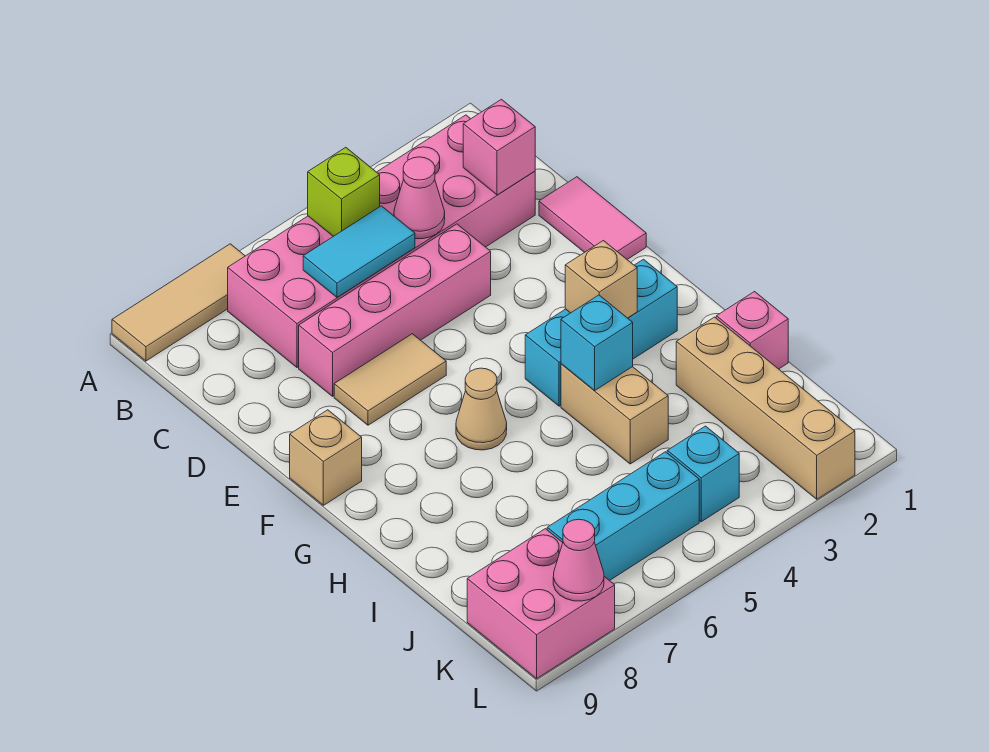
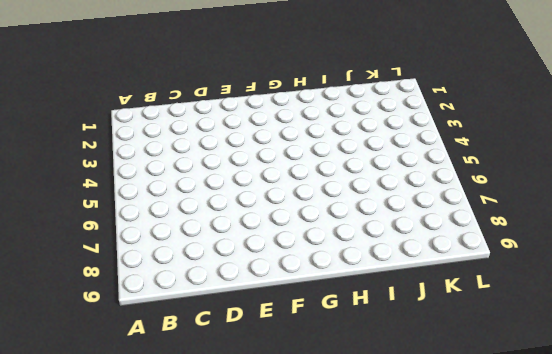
none -> tan tile A7:A9 level 1
none -> pink brick B2:C7 level 1
none -> pink tile D1:E1 level 1

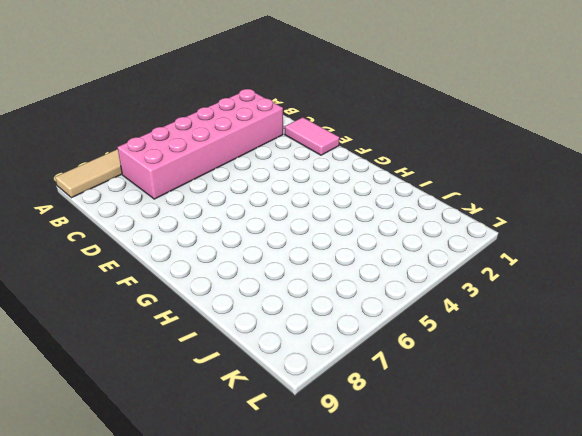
none -> pink brick D4:D7 level 1
none -> tan tile E6:E7 level 1
none -> tan brick F9 level 1

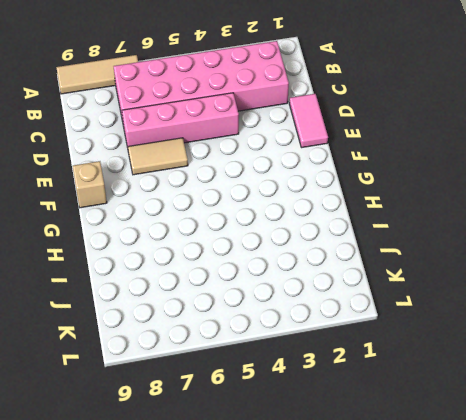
none -> cyan brick G2:G4 level 1
none -> tan cone G6 level 1
none -> tan brick H4:I4 level 1

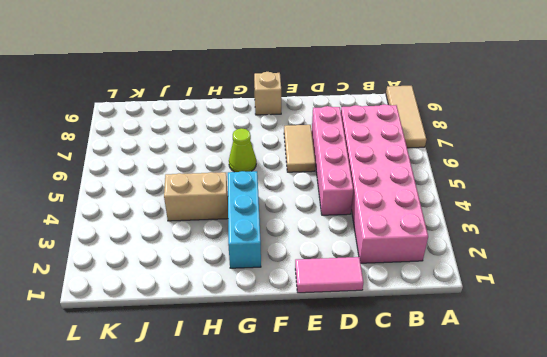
lime cone G6 level 1 -> tan cone G6 level 1
none -> pink brick I1 level 1
none -> tan brick I2:L2 level 1
none -> cyan brick K4 level 1

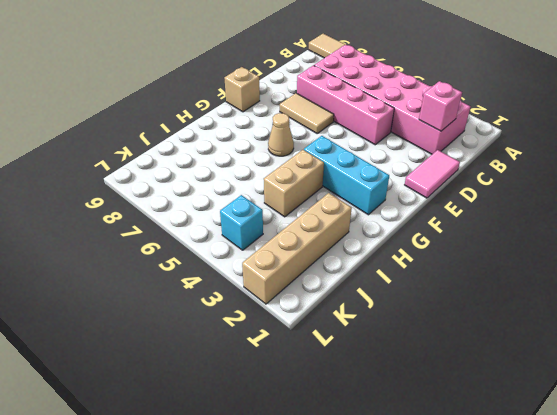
none -> pink brick I1 level 1
none -> cyan brick K5:K7 level 1
none -> pink brick K8:L9 level 1

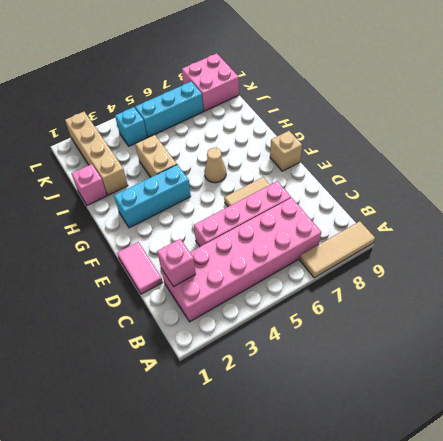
none -> lime brick B5 level 2
none -> pink cone C4 level 2
none -> cyan tile C5:C6 level 2

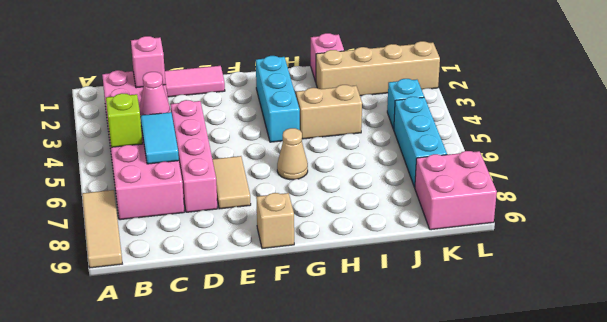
none -> tan brick G3 level 2
none -> cyan brick H4 level 2
none -> pink cone L8 level 2

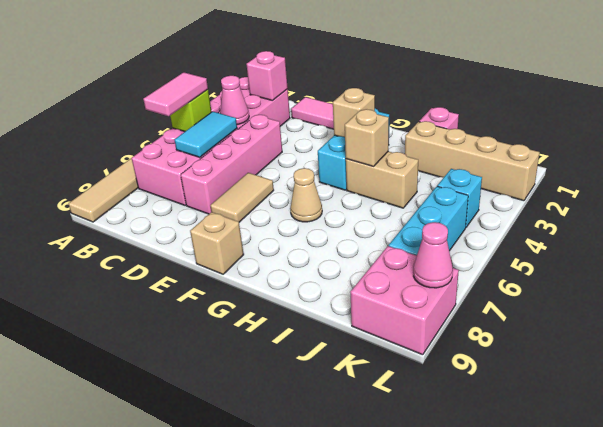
pink tile B5:B6 level 3 -> none
tan brick H4 level 2 -> cyan brick H4 level 2

